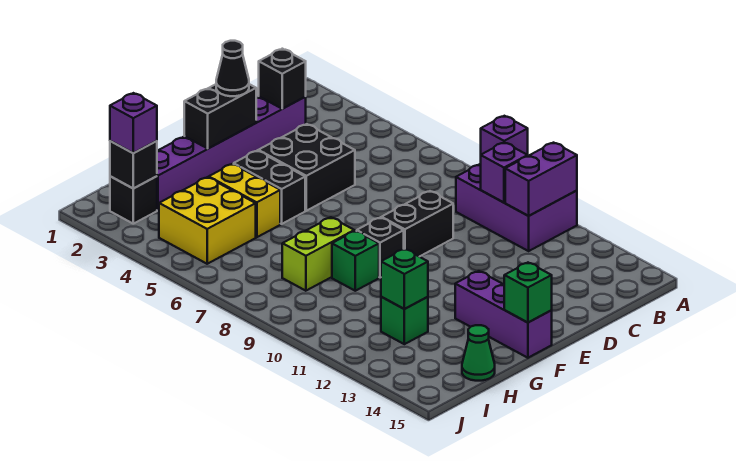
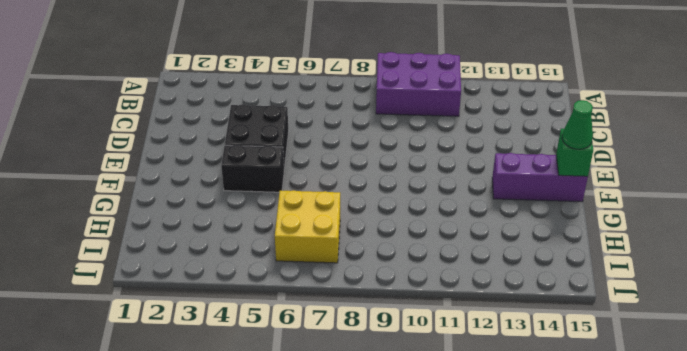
green cone F15 level 3 -> green cone H15 level 1
yellow brick H6:I7 level 1 -> yellow brick H4:I5 level 1
none -> purple brick C2:H2 level 1
none -> black brick D9:E9 level 1
none -> black brick F9 level 1

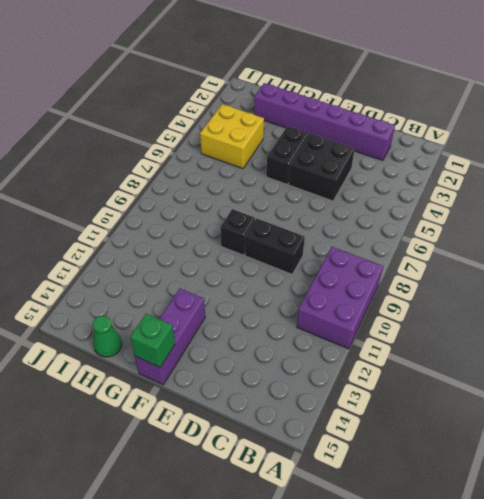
none -> yellow brick G4:G5 level 1
none -> lime brick G8:H8 level 1
none -> green brick G9 level 1

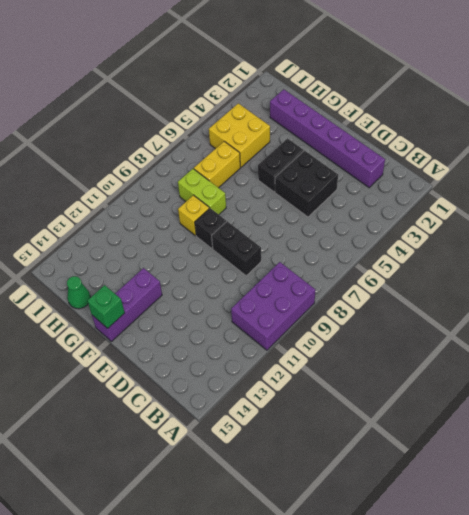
yellow brick G9 level 1 -> green brick G9 level 1
yellow brick H6:H7 level 1 -> yellow brick G4:G5 level 1
none -> green brick H12 level 1
none -> black brick I2 level 1
none -> purple brick A9 level 2

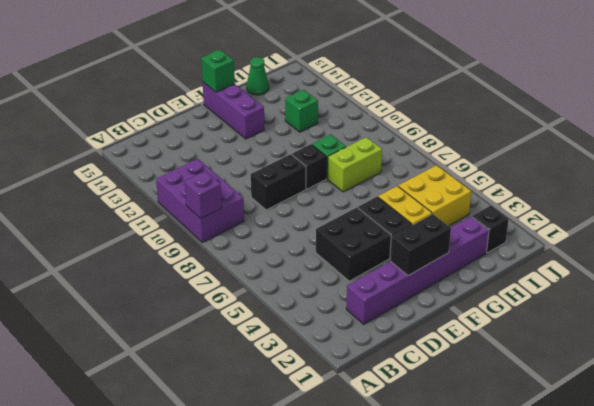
none -> purple brick A11:B11 level 2
none -> purple brick B10 level 2
none -> black brick C2 level 2

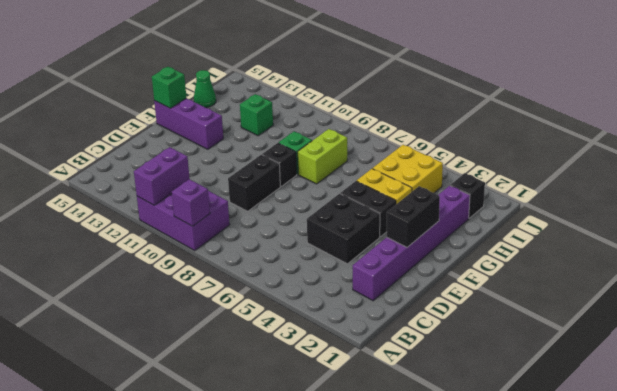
none -> purple brick B10 level 2
none -> black brick C2 level 2
none -> green brick H12 level 2

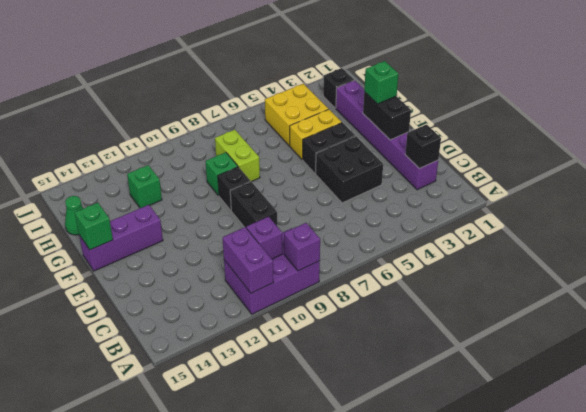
green brick F2 level 3 -> green brick H12 level 2
none -> black brick I2 level 2
none -> black cone E2 level 3
none -> purple brick I2 level 3

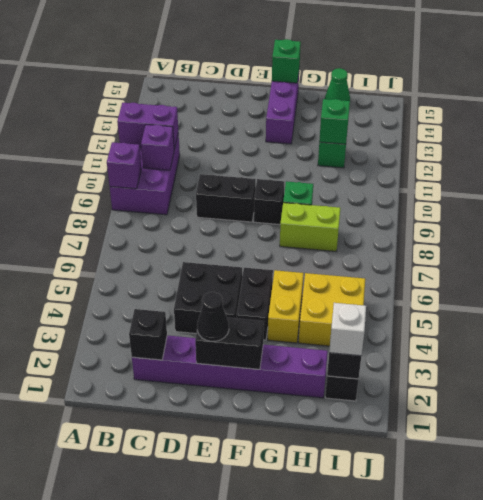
white brick I2 level 3 -> purple brick I2 level 3

